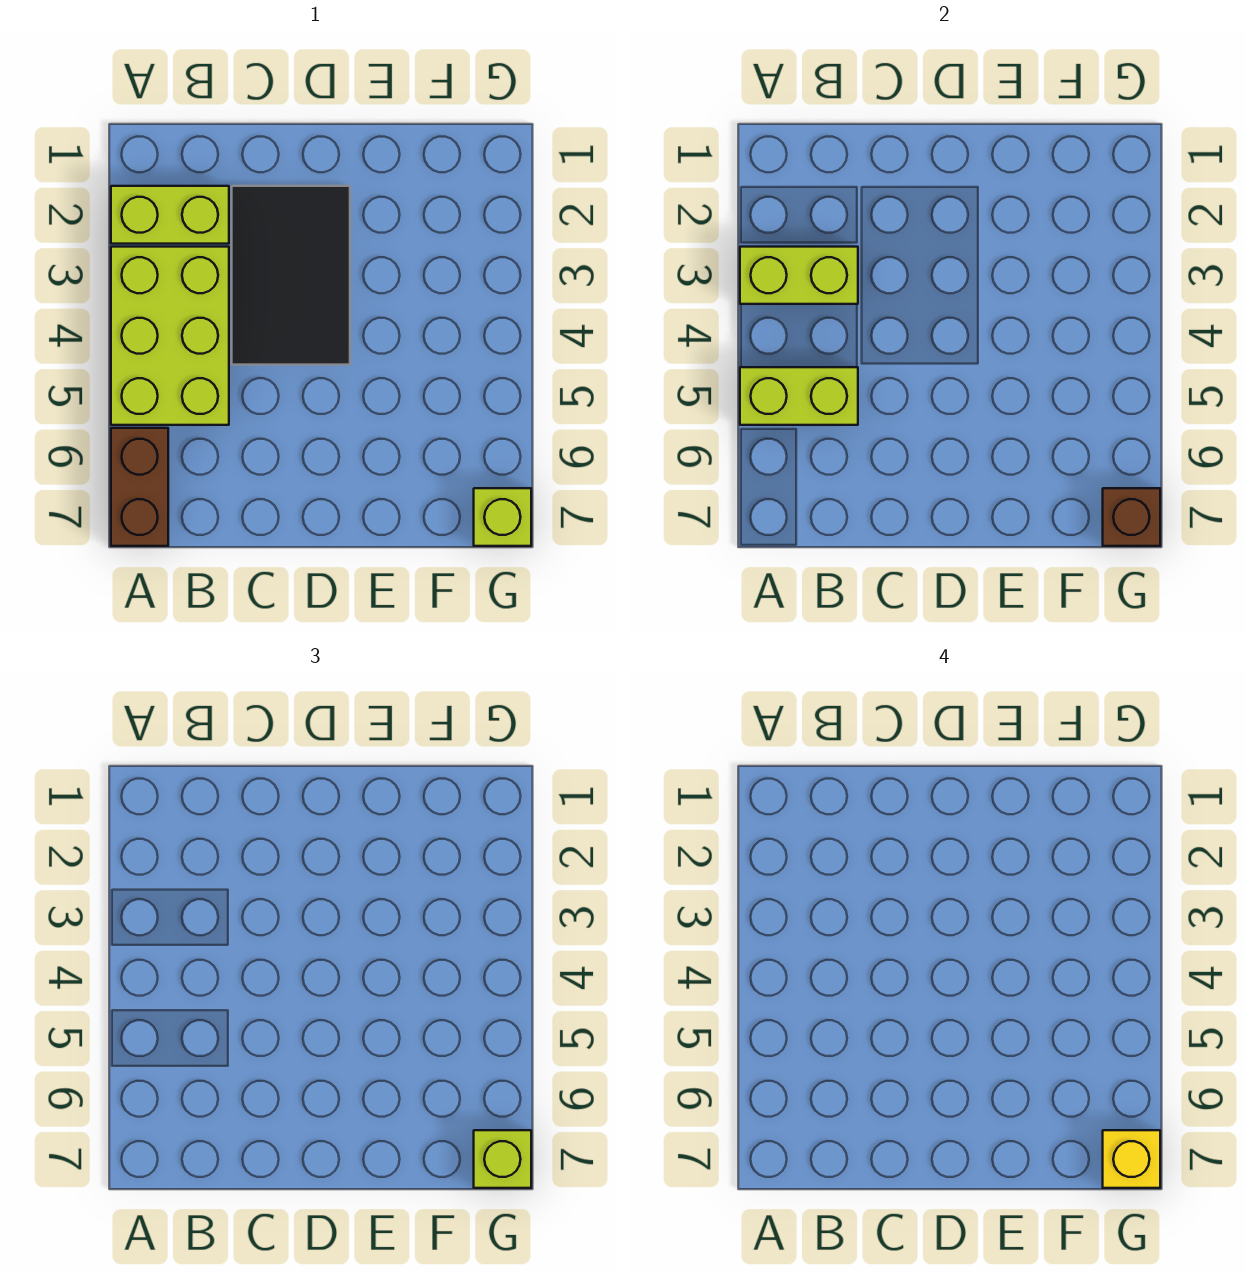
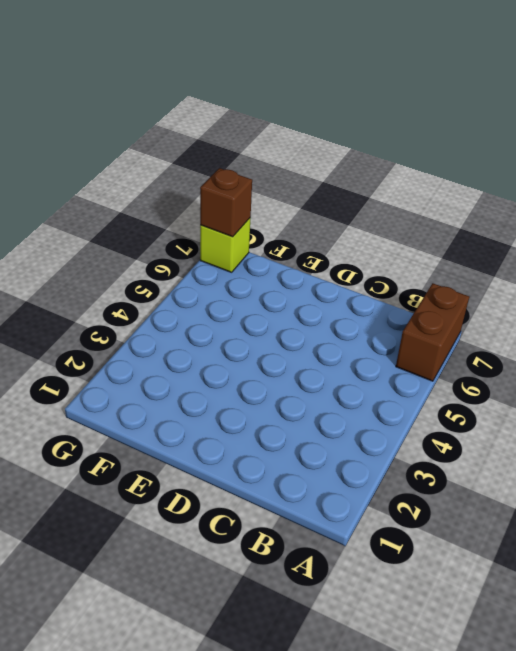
none -> lime brick A2:B2 level 1
none -> lime brick A3:B5 level 1

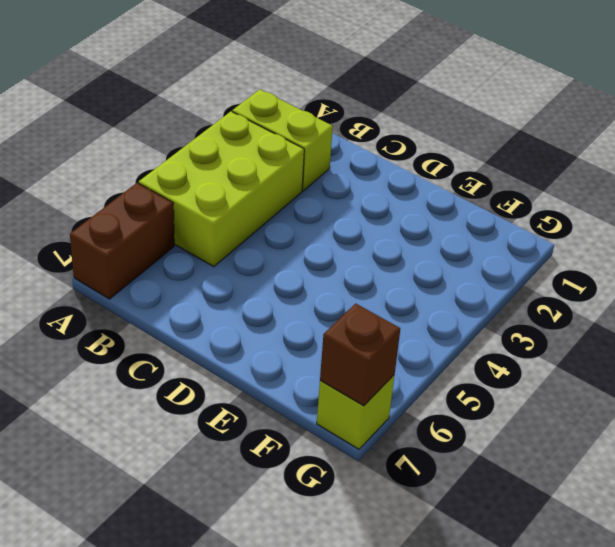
none -> black tile C2:D4 level 1
none -> lime brick A3:B3 level 2

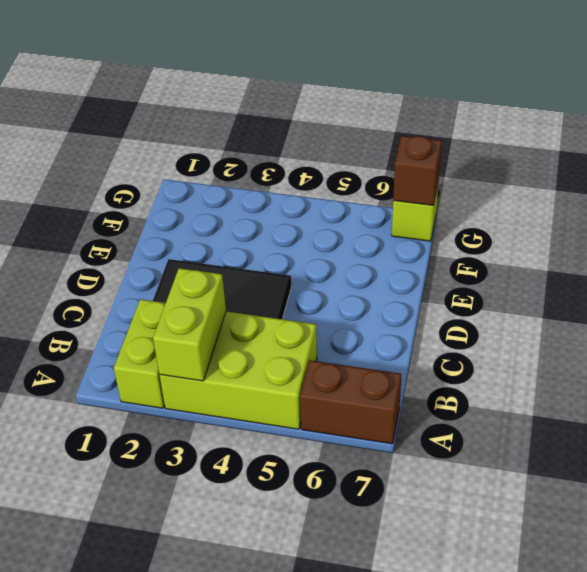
none -> lime brick A5:B5 level 2
none -> lime brick G7 level 3

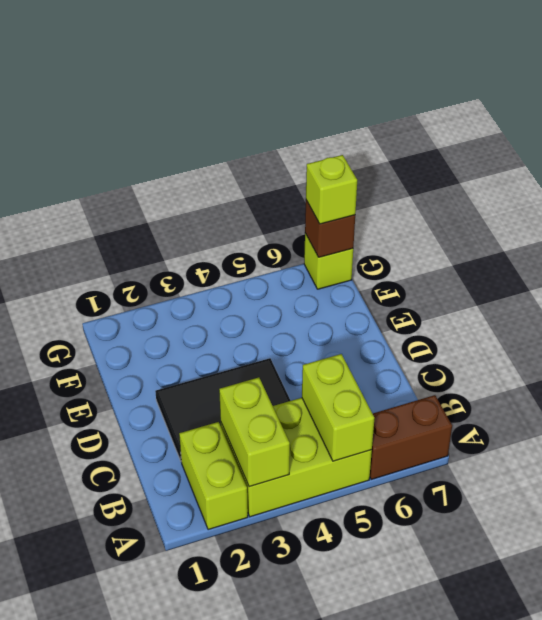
none -> yellow brick G7 level 4

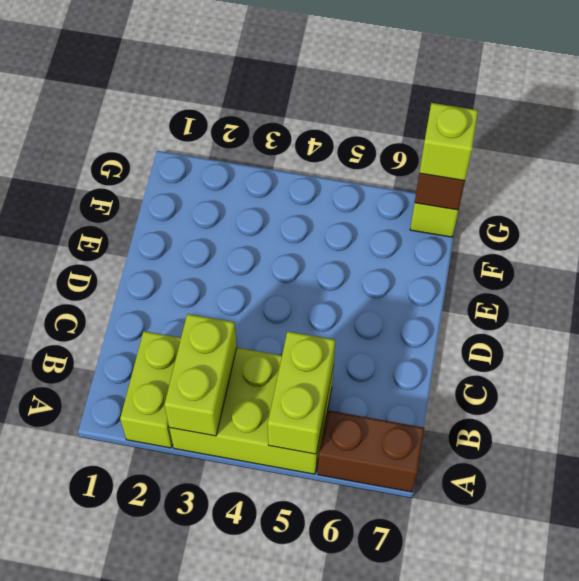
none -> black tile C2:D4 level 1
none -> yellow brick G7 level 4

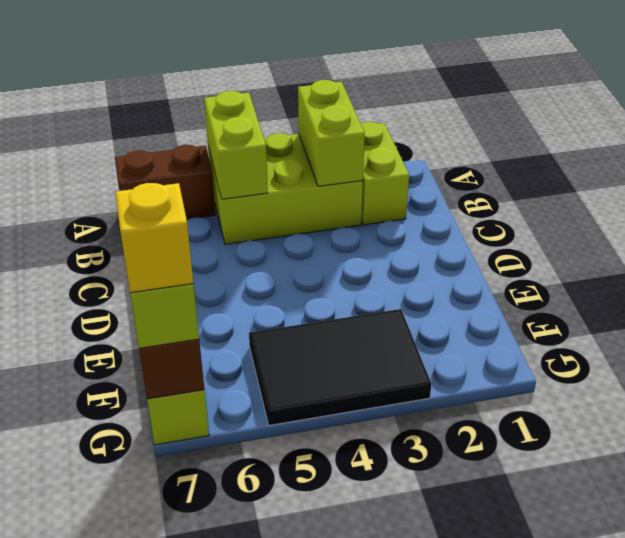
black tile F3:G5 level 1 -> black tile C2:D4 level 1

